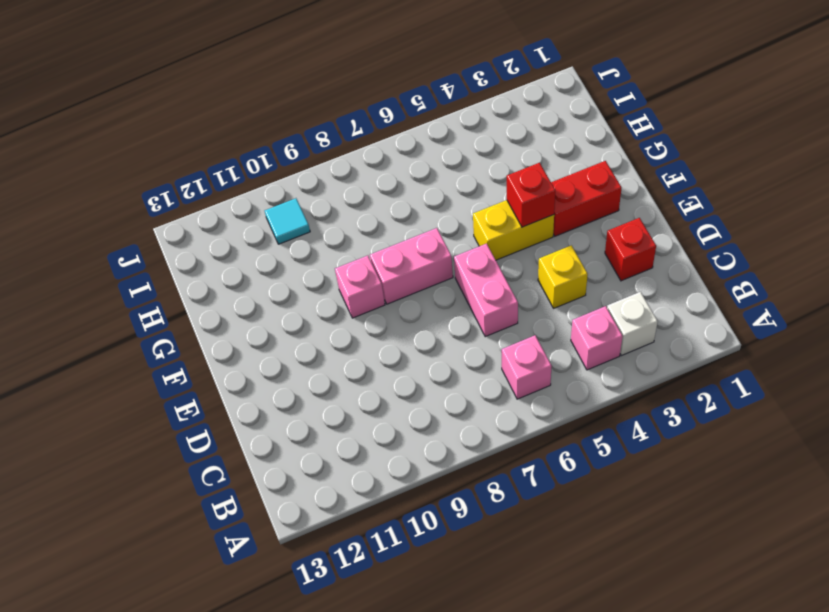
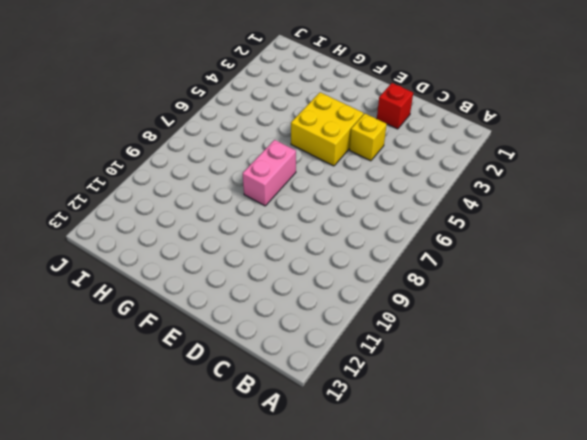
yellow brick E4:F5 level 1 -> yellow brick F4:F5 level 1
none -> white brick B3 level 1
none -> pink brick B4 level 1
none -> pink brick B6 level 1

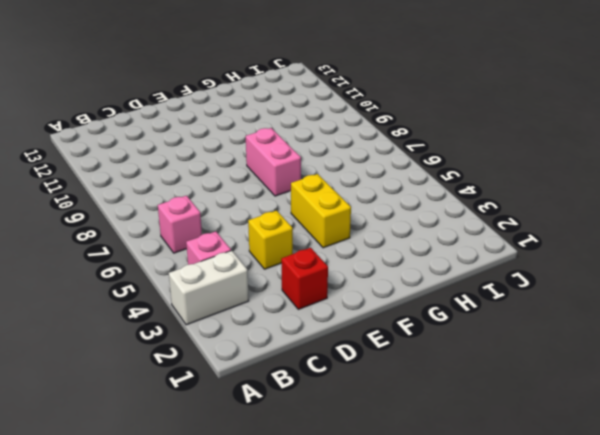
white brick A3:B3 level 1 -> white brick B3 level 1
none -> pink brick D6:E6 level 1
none -> red brick F2:F3 level 1
none -> pink brick F9 level 1

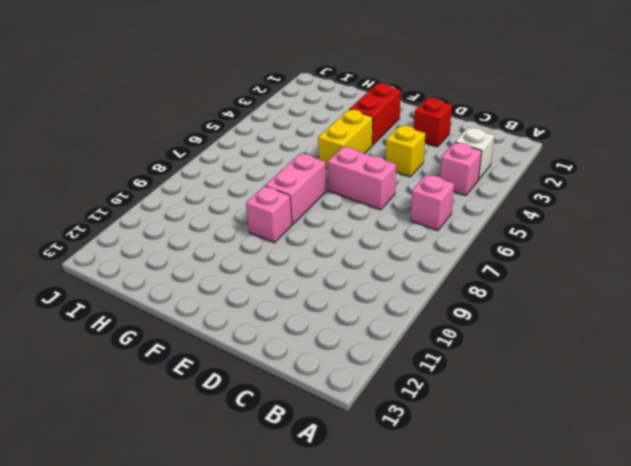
none -> cyan tile I10 level 1
none -> red brick F4 level 2

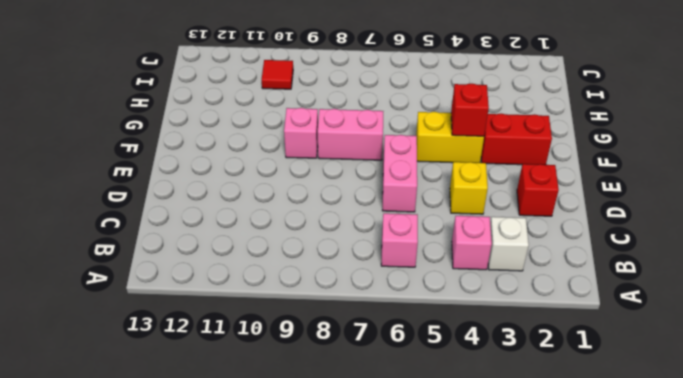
red tile I10 level 1 -> cyan tile I10 level 1

